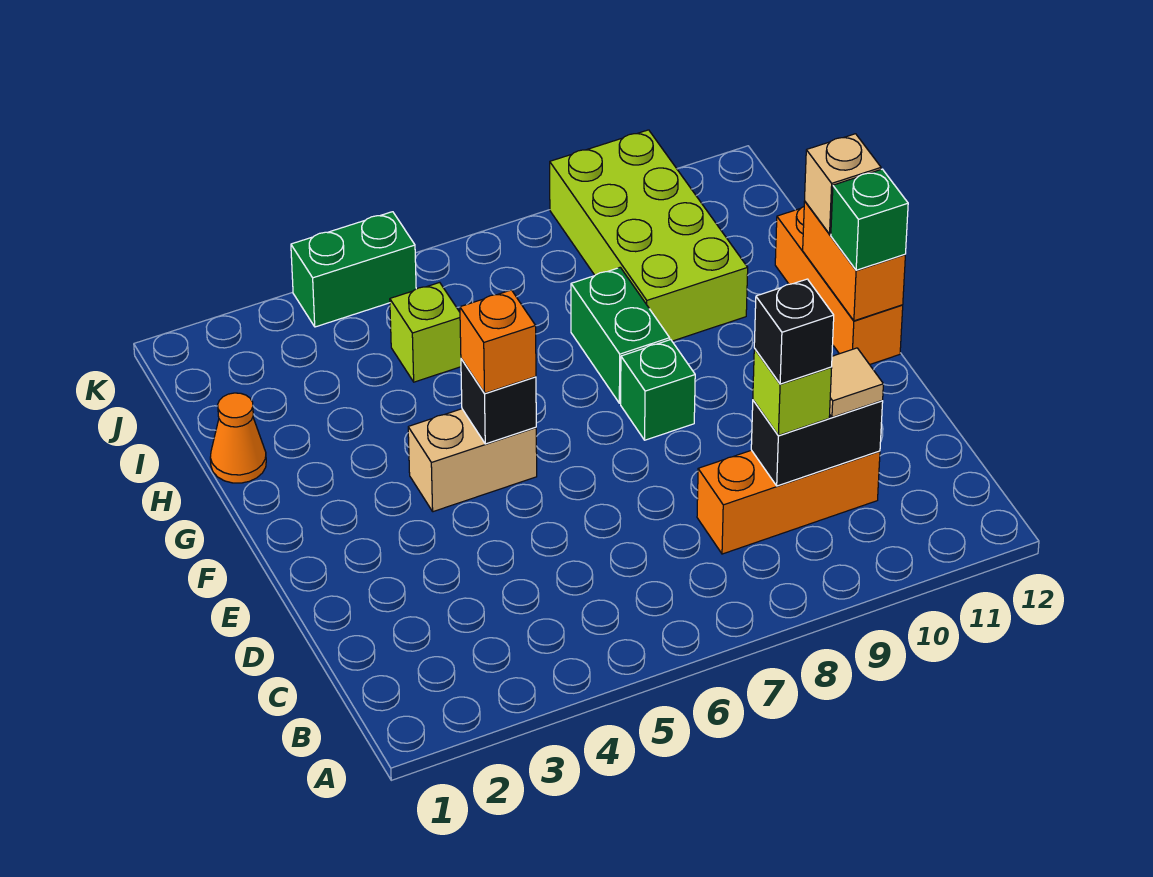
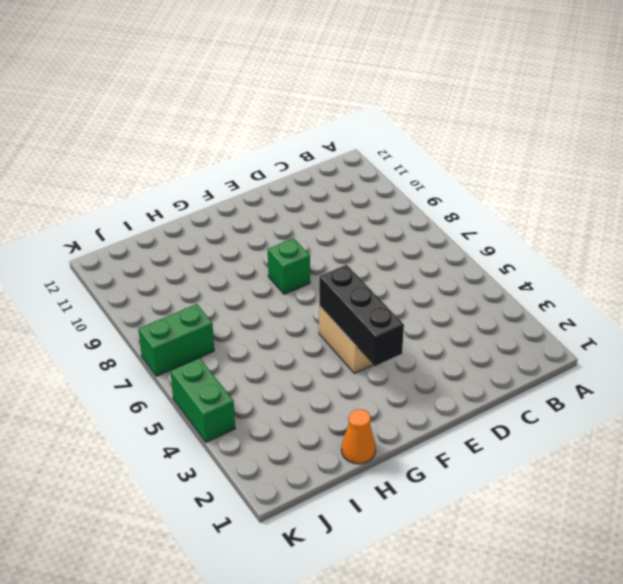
black brick F3:F5 level 2 -> black brick F5 level 2
green brick J7:K7 level 1 -> green brick G8:H8 level 1
none -> orange brick C8:C10 level 1
none -> orange brick F12:H12 level 1
none -> lime brick H9:K10 level 1

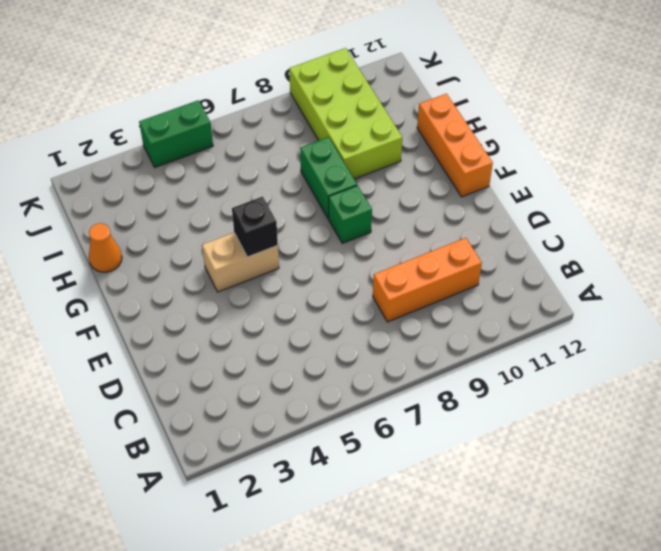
none -> lime brick I5 level 1
none -> black brick C9:C10 level 2
none -> orange brick F12:G12 level 2

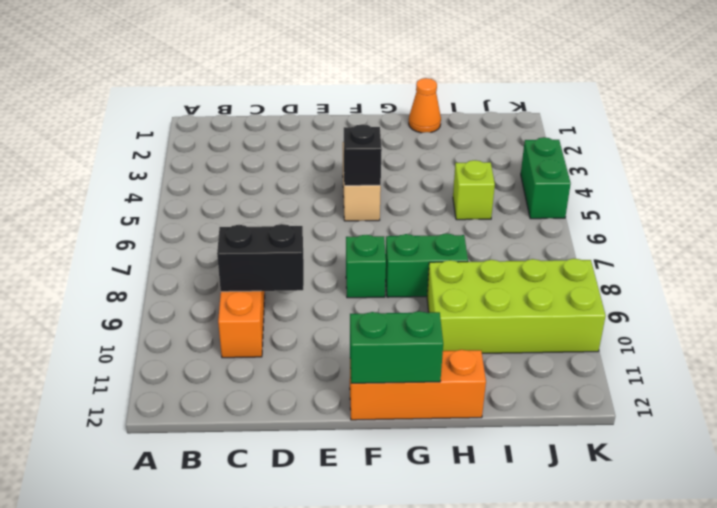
black brick C9:D9 level 2 -> black brick C9:C10 level 2
green brick F12:G12 level 2 -> orange brick F12:G12 level 2
none -> lime brick C9 level 3
none -> tan tile C10 level 3
none -> orange brick F5 level 3

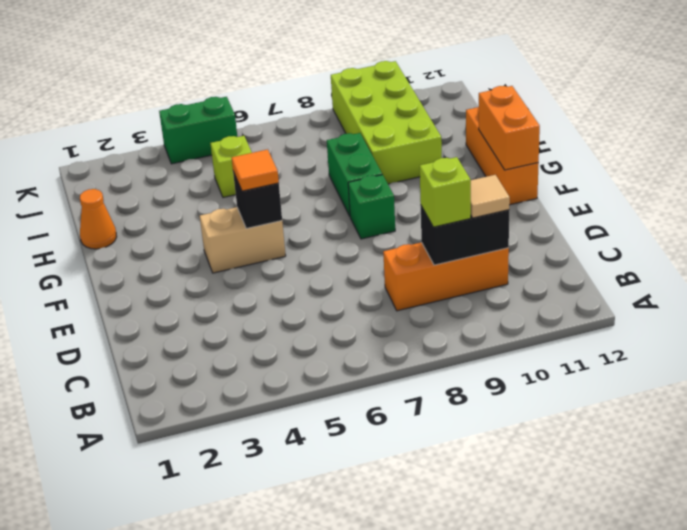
orange tile F5 level 3 -> orange brick F5 level 3
none -> green brick F12 level 3
none -> tan brick G12 level 3
none -> black brick C9 level 4

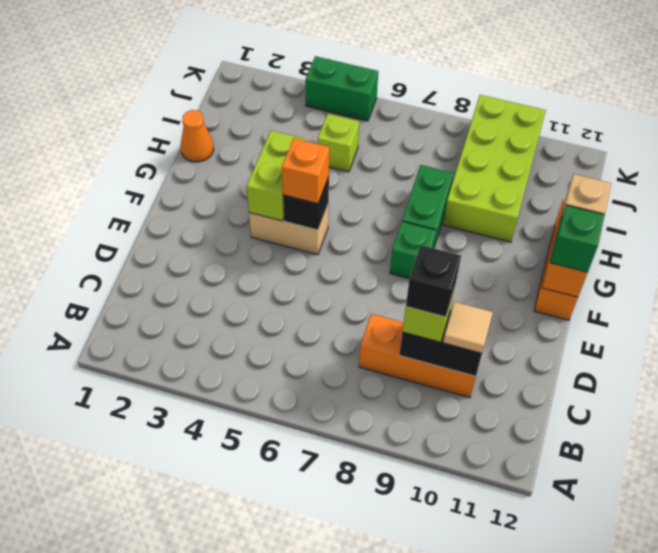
lime brick F4:G4 level 2 -> none

